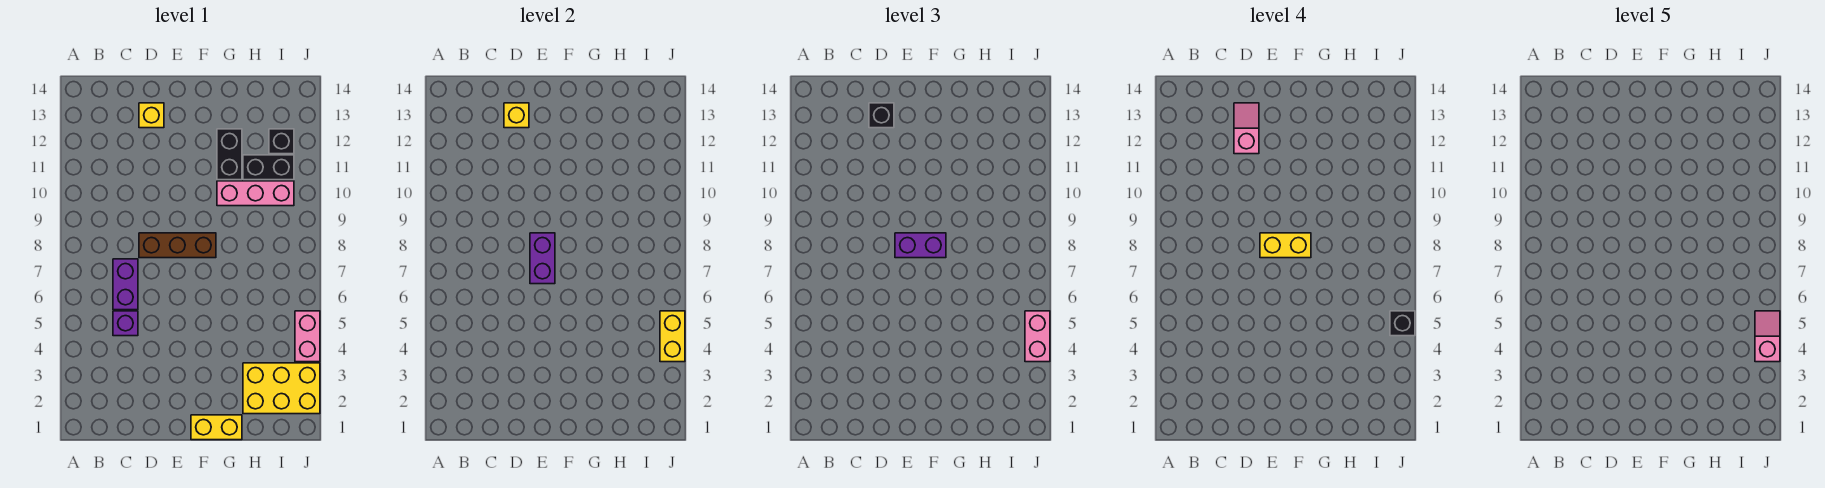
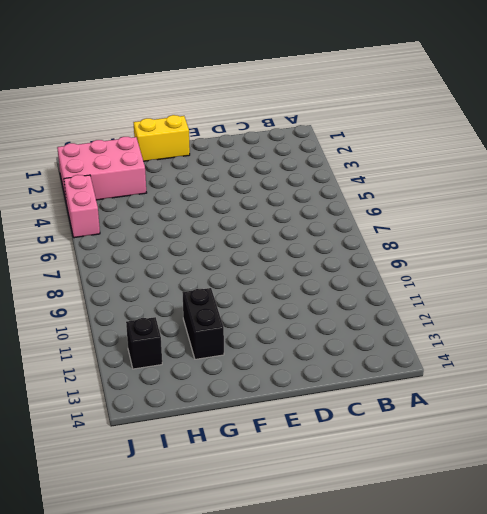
pink brick H2:J3 level 1 -> yellow brick H2:J3 level 1
none -> purple brick C5 level 1
none -> purple brick C6:C7 level 1
none -> brown brick D8:F8 level 1

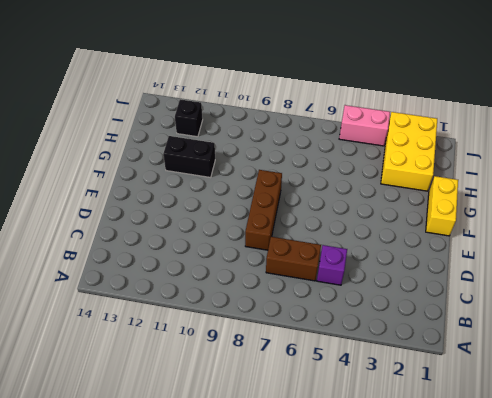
brown brick C6:C7 level 1 -> purple brick C6:C7 level 1
none -> yellow brick D13 level 1
none -> pink brick G10:I10 level 1
none -> black brick H11:I11 level 1

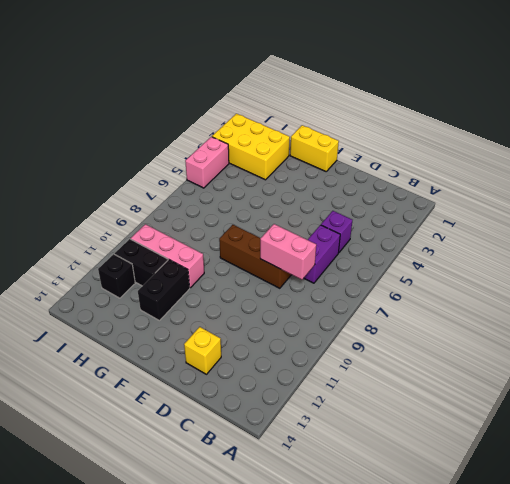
pink brick C8:D8 level 2 -> pink brick J4:J5 level 3
none -> yellow brick D13 level 2
none -> purple brick E7:E8 level 2
none -> yellow brick J4:J5 level 2

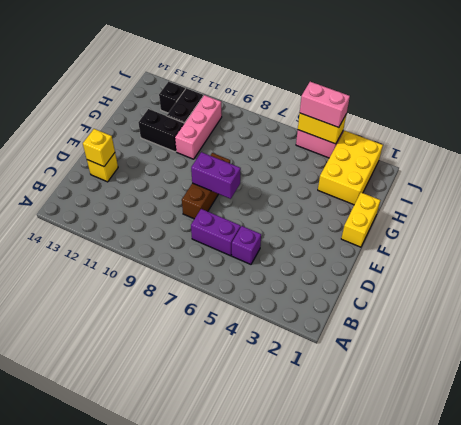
none -> black brick D13 level 3
none -> purple brick E8:F8 level 3
none -> pink slope D12:D13 level 4 top 12

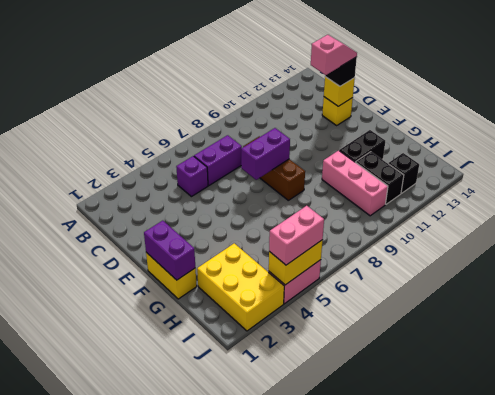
purple brick F1:G1 level 2 -> purple brick E8:F8 level 3
none -> yellow brick E8:F8 level 4
none -> black brick J5 level 4
none -> pink slope J4:J5 level 5 top 4

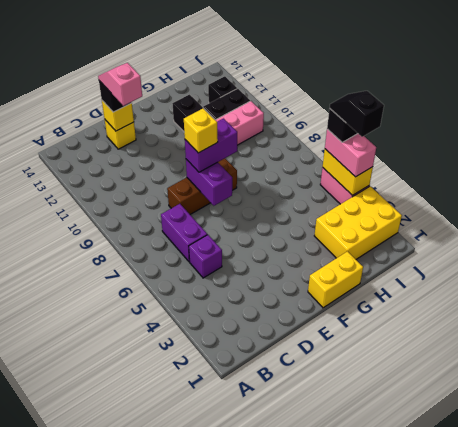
yellow brick E8 level 4 -> yellow brick E8:F8 level 4
black slope J4:J5 level 5 top 4 -> pink slope J4:J5 level 5 top 4

